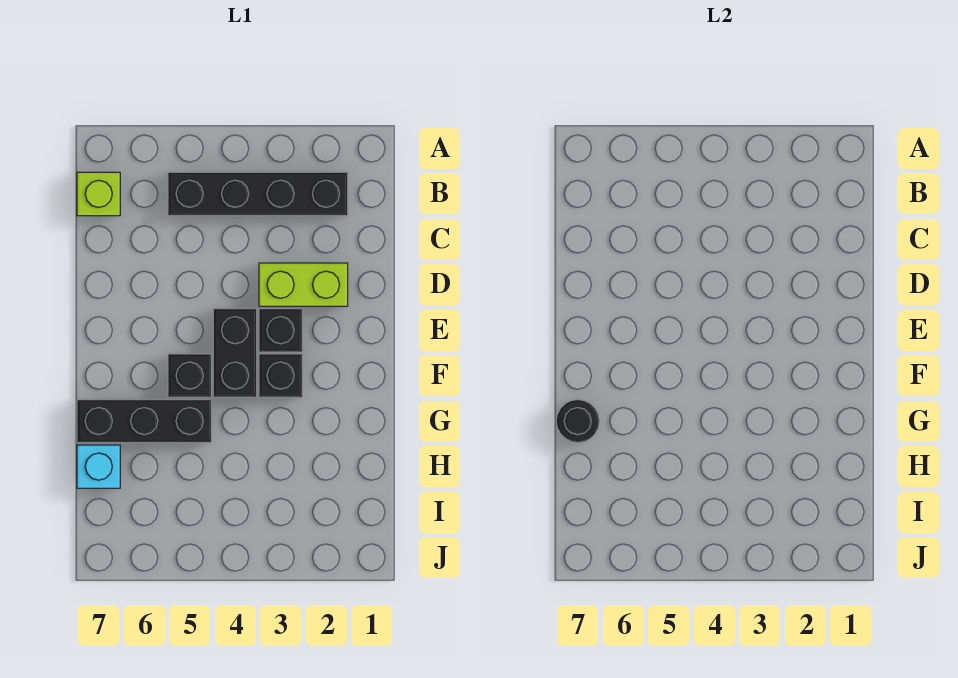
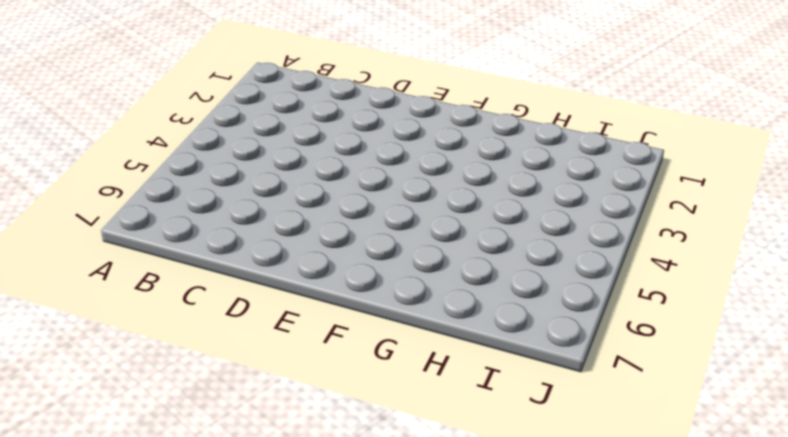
none -> black brick B2:B5 level 1
none -> lime brick B7 level 1

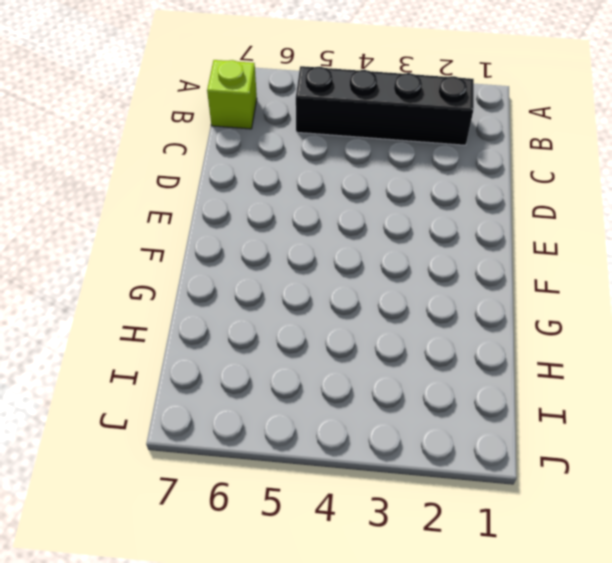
none -> lime brick D2:D3 level 1
none -> black brick E3 level 1

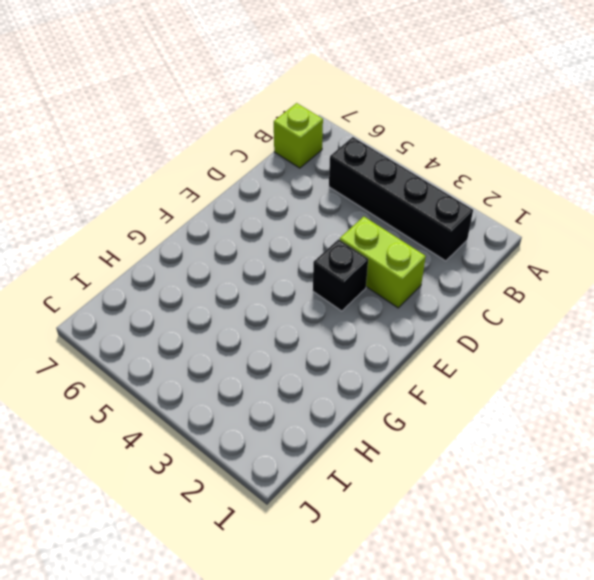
none -> black brick E4:F4 level 1
none -> black brick F3 level 1

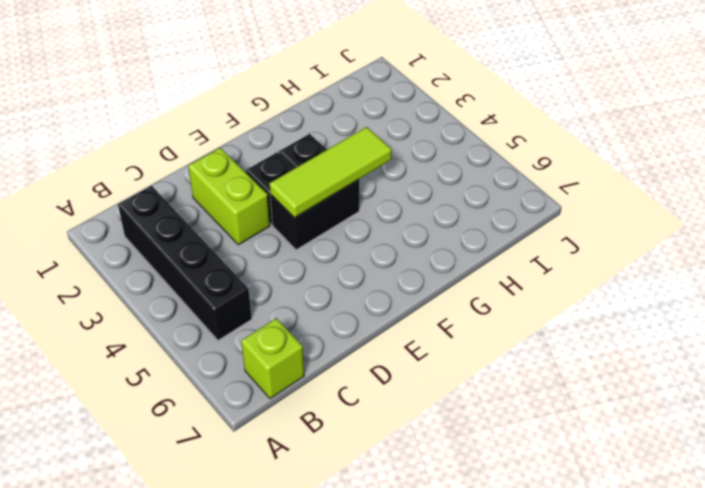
lime tile E4:G4 level 2 -> none
none -> black brick F5 level 1
none -> black brick G5:G7 level 1

